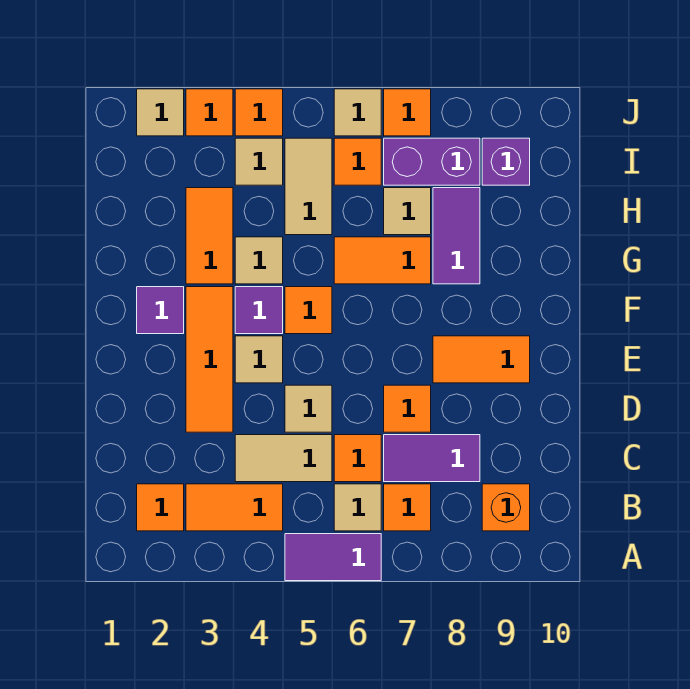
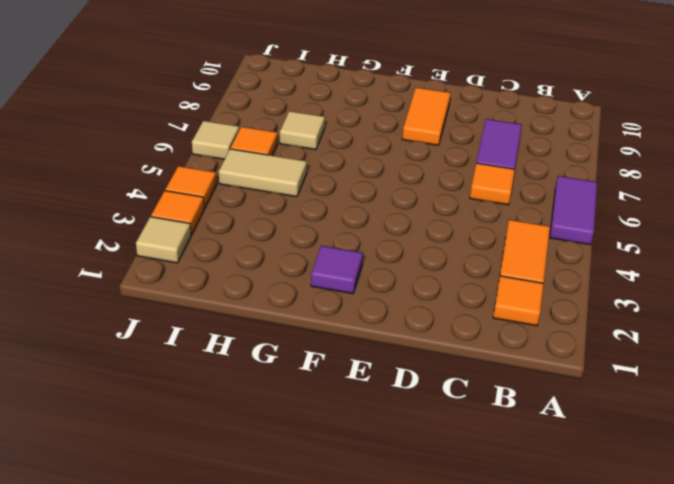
none -> tan tile B6 level 1
none -> orange tile B7 level 1
none -> orange brick B9 level 1
none -> tan tile C4:C5 level 1

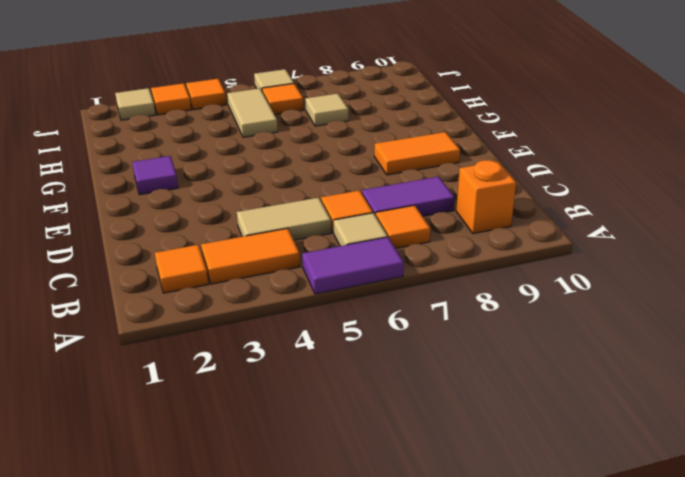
none -> orange tile D3:F3 level 1
none -> tan tile D5 level 1
none -> orange tile D7 level 1
none -> tan tile E4 level 1

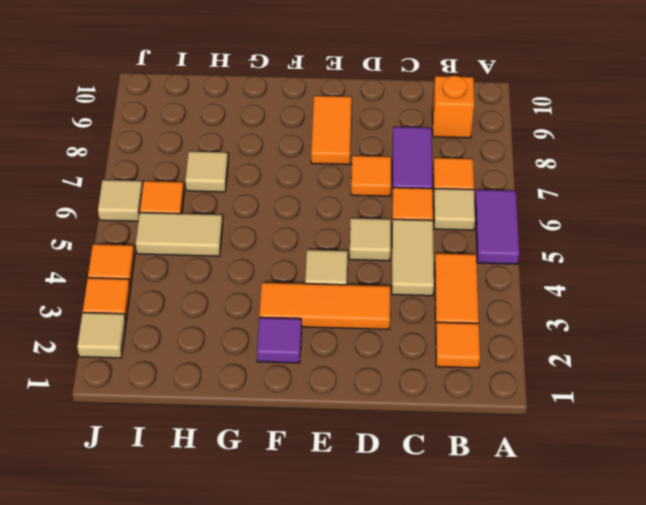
none -> purple tile F4 level 1
none -> orange tile F5 level 1
none -> orange tile G3:H3 level 1
none -> tan tile G4 level 1

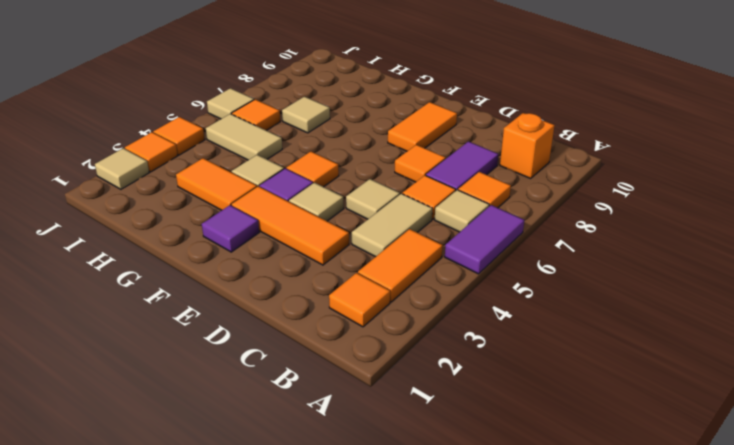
none -> orange tile G6:G7 level 1
none -> purple tile G8:H8 level 1
none -> tan tile I4 level 1
none -> purple brick I7:I8 level 1

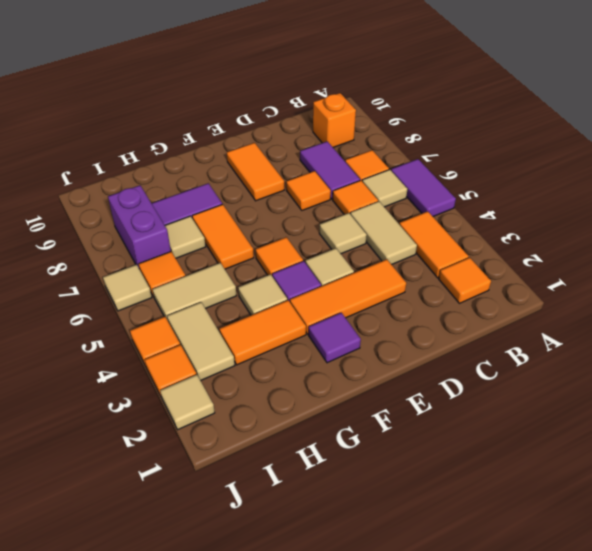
tan tile I3:I4 level 1 -> tan tile I4 level 1
none -> purple brick I9 level 1
none -> orange tile J7 level 1

